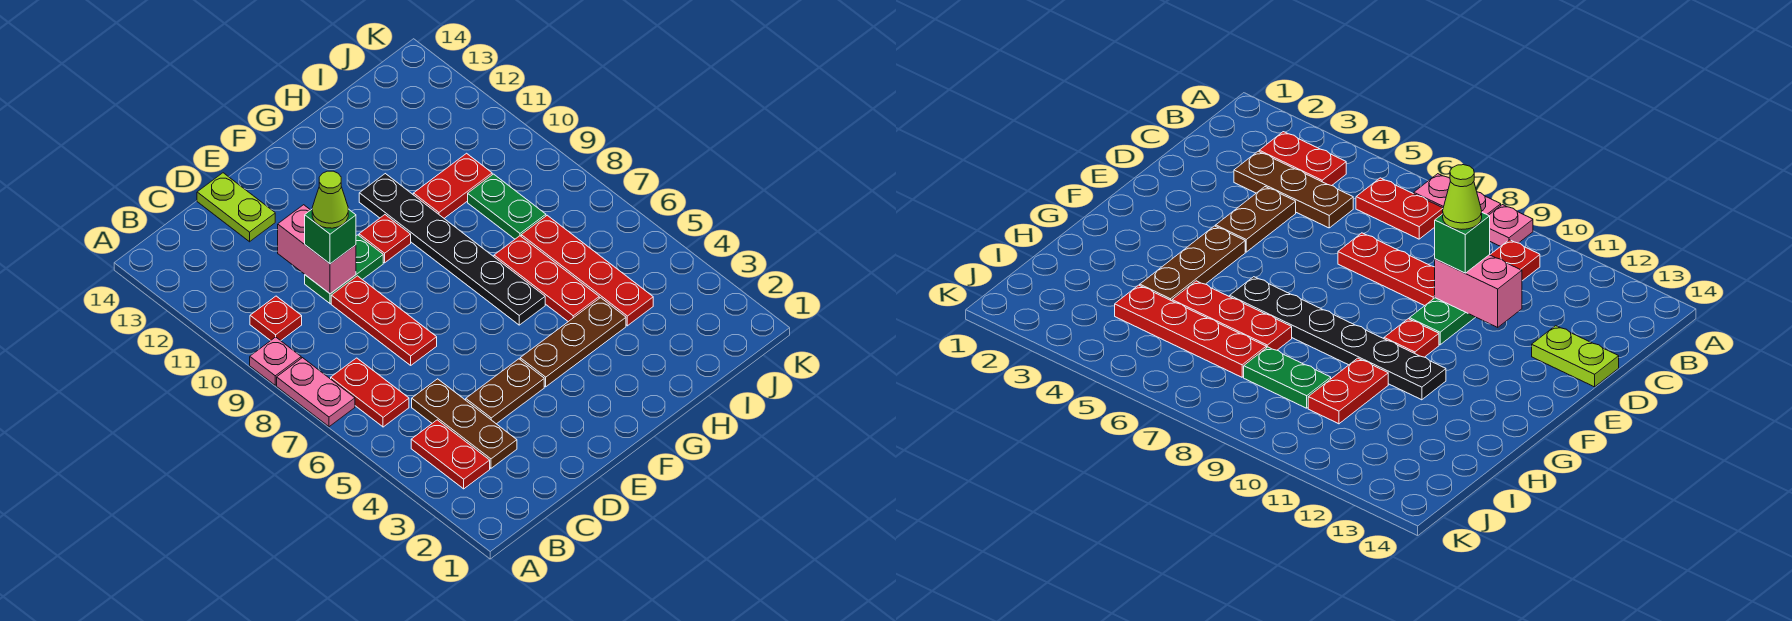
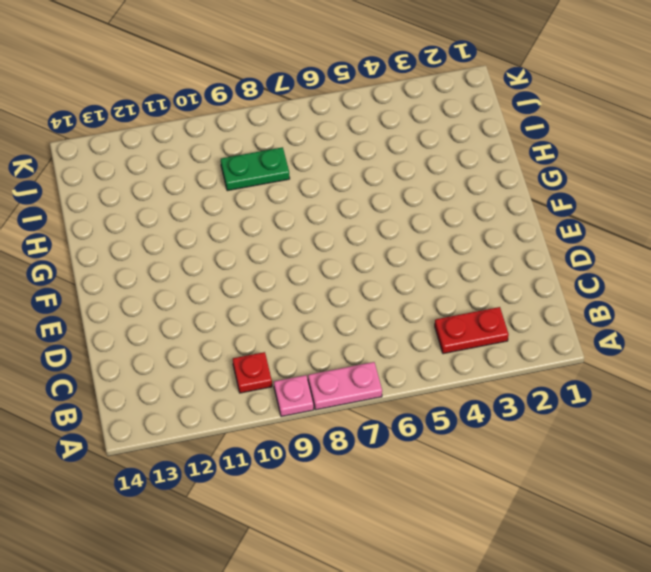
none -> red plate B6:B7 level 1
none -> brown plate C3:C5 level 1
none -> brown plate D4:E4 level 1

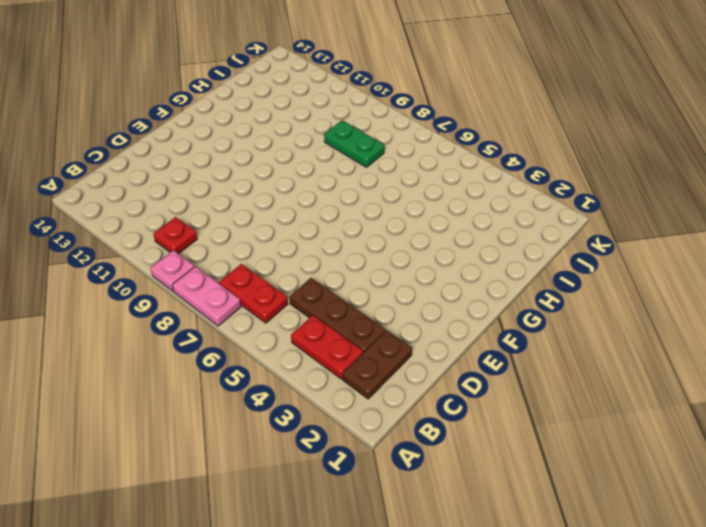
brown plate B2:C2 level 1 -> brown plate D4:E4 level 1
none -> red plate D7:D9 level 1
none -> green plate D10:E10 level 1
none -> lime plate D13:D14 level 1

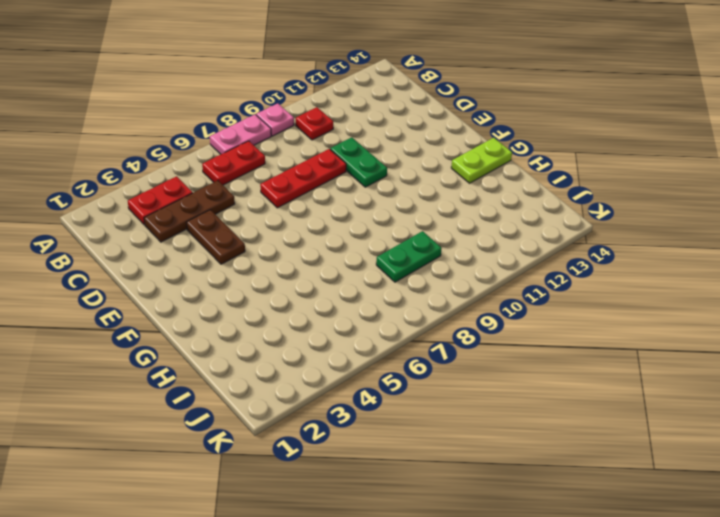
lime plate G13:G14 level 1 -> lime plate D13:D14 level 1
none -> brown plate F4:H4 level 1
none -> red plate F10 level 1
none -> black plate G6:G11 level 1

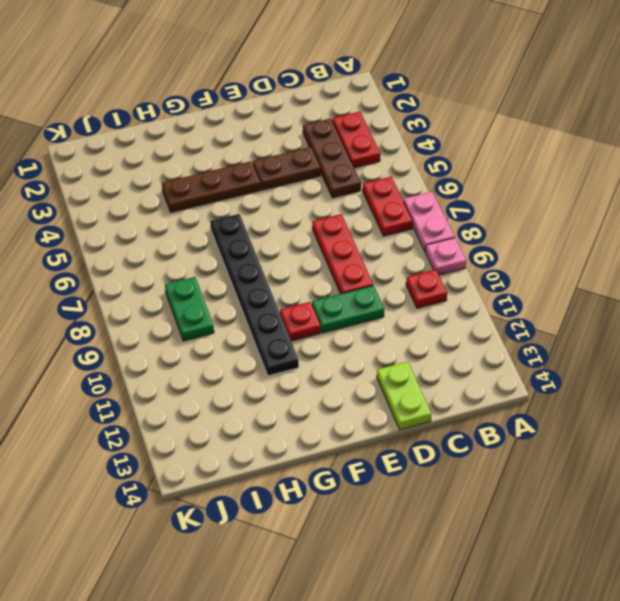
none -> red plate H5:H7 level 1
none -> red plate H10:I10 level 1
none -> red plate I4:I7 level 1

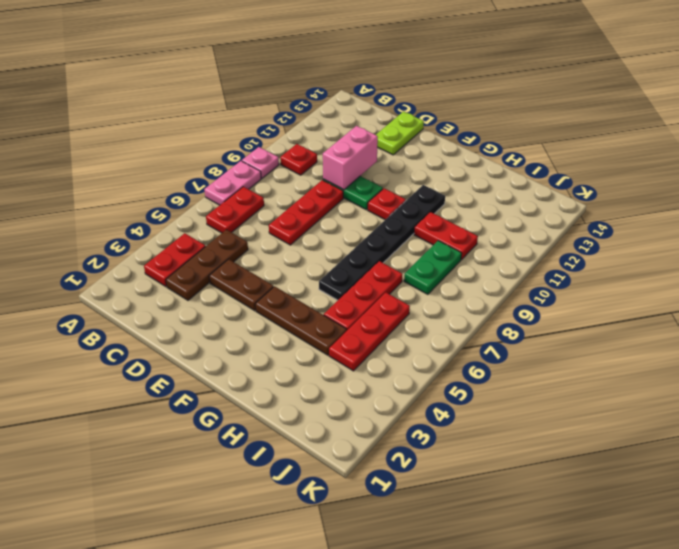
red plate I4:I6 level 1 -> red plate I4:I7 level 1
none -> green brick D10 level 3
none -> lime cone D10 level 4

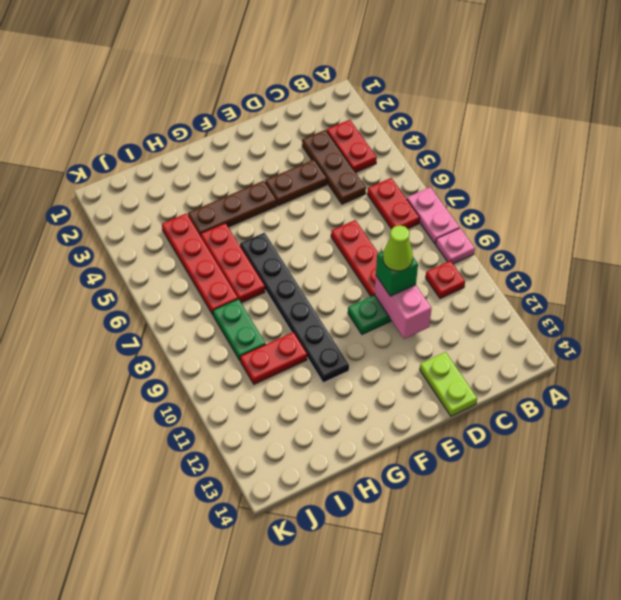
none -> red plate F10 level 1

